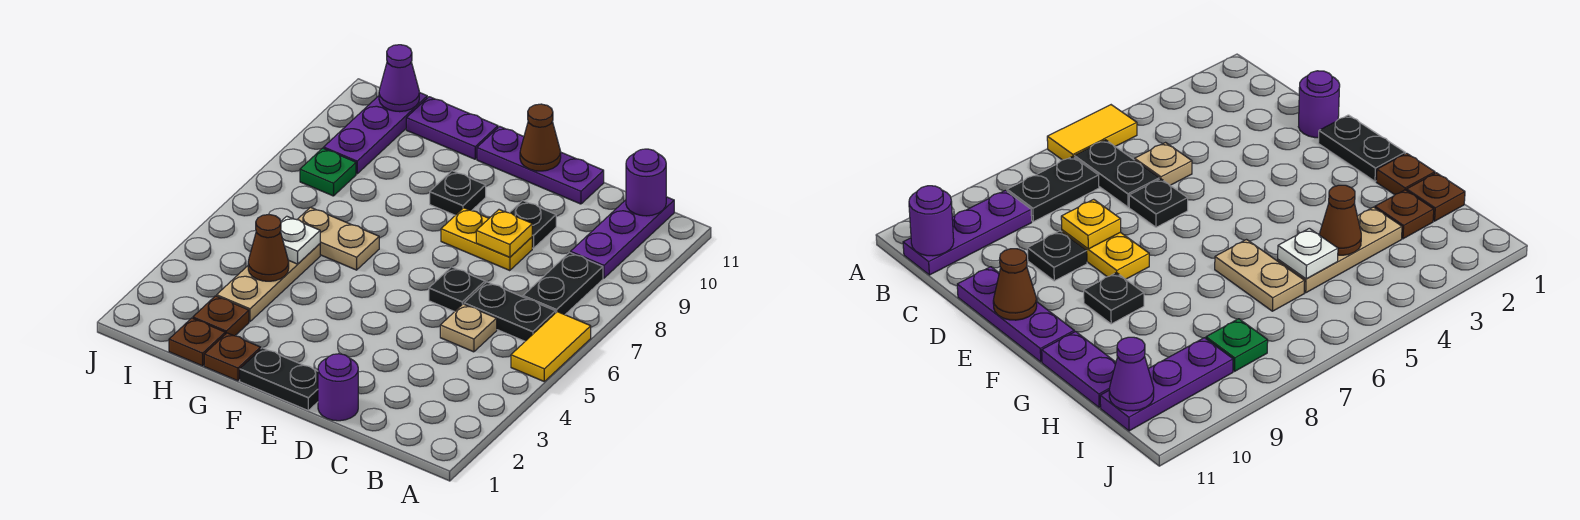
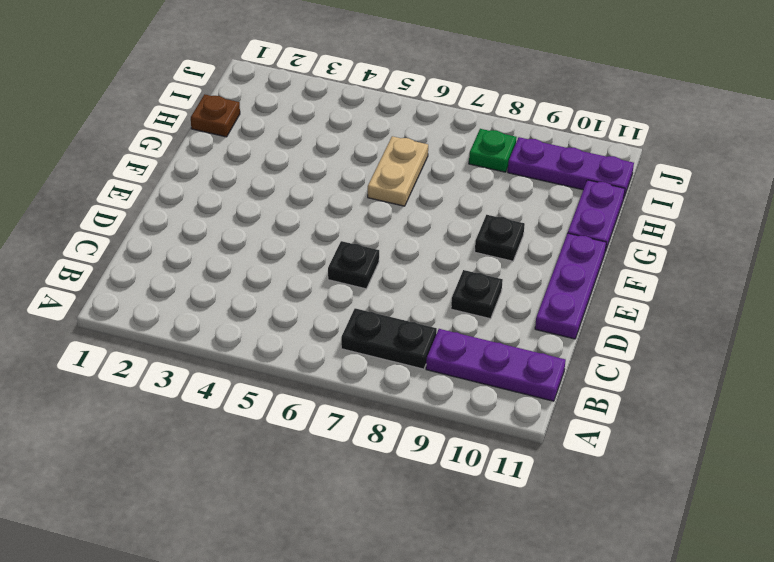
none -> yellow tile A5:A6 level 1
none -> black plate B6:C6 level 1
none -> tan plate C5 level 1

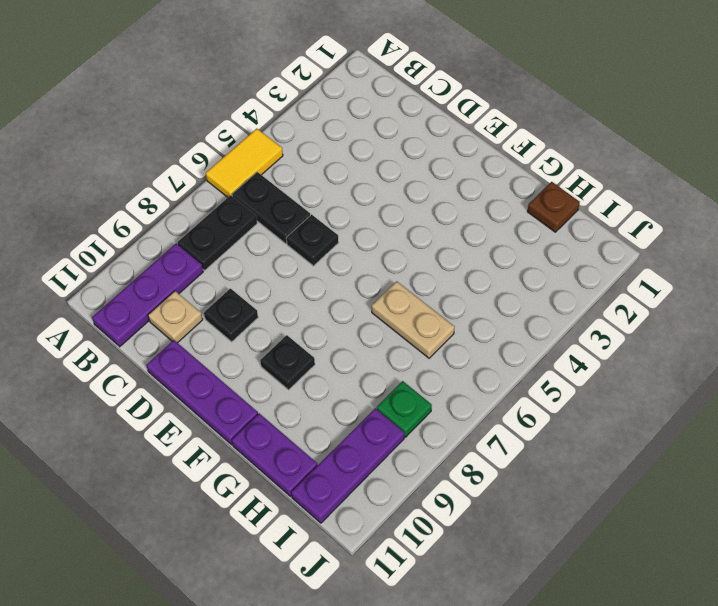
tan plate C10 level 1 -> tan plate C5 level 1
none -> purple round brick D1 level 1
none -> yellow plate D8:E8 level 1
none -> black plate E1:F1 level 1

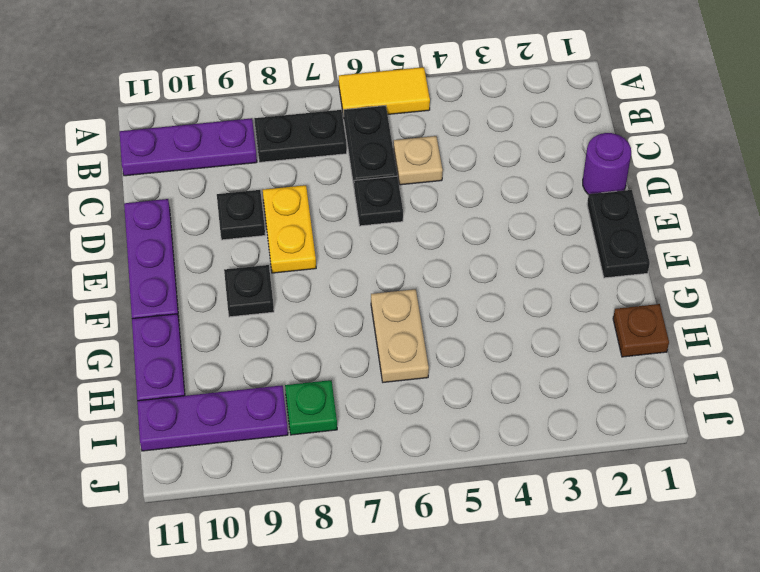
none -> brown plate G1 level 1
none -> brown plate H2 level 1
none -> tan plate H3:H5 level 1

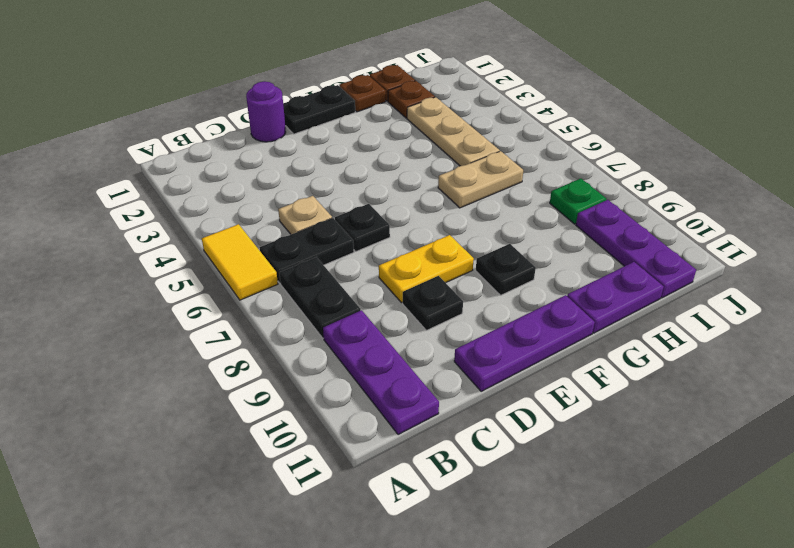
none -> purple round brick B11 level 2
none -> yellow plate D8 level 2
none -> brown cone E11 level 2

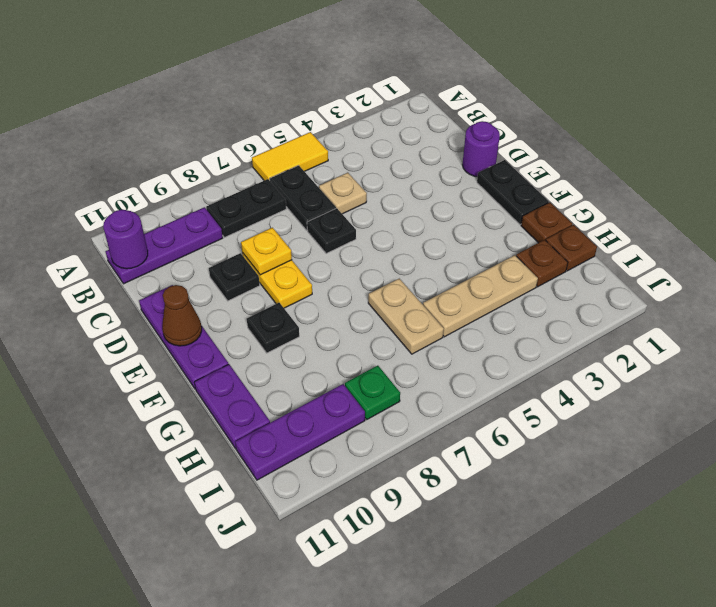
none -> brown cone H4 level 2
none -> white plate H5 level 2
none -> purple cone I11 level 2

